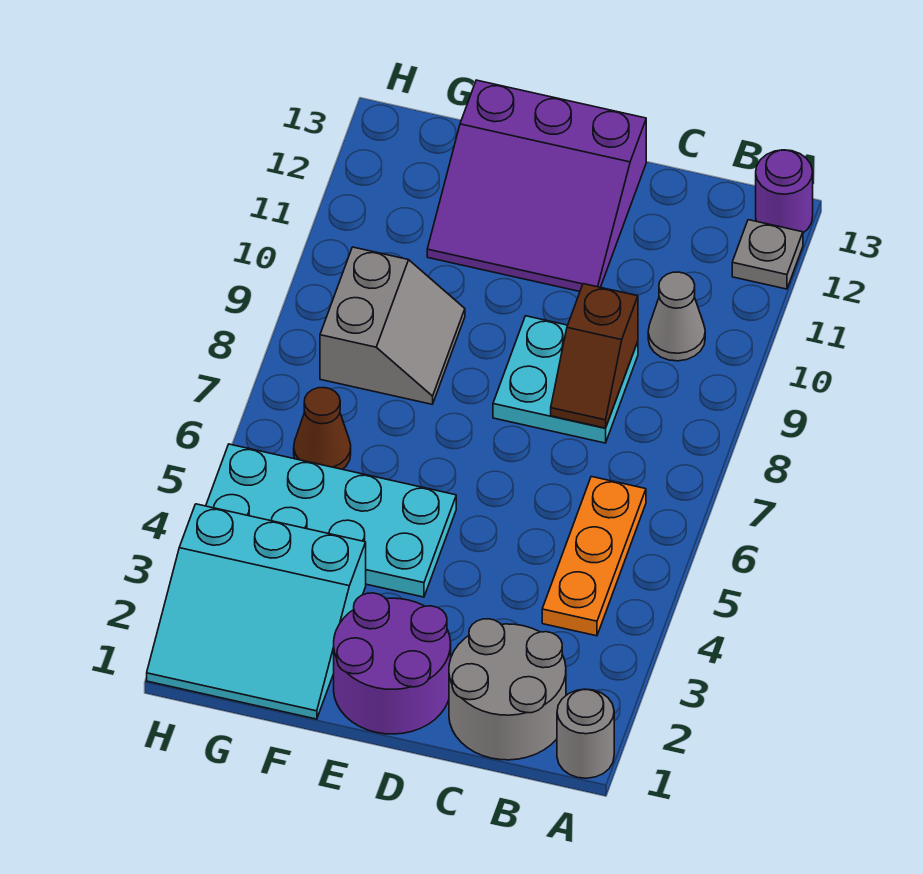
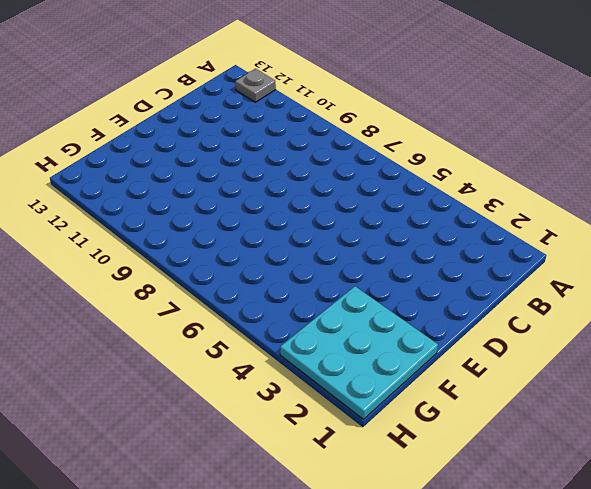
cyan plate F1:H3 level 1 -> cyan slope F1:H3 level 1 top 3
none -> grey round brick A1 level 1
none -> purple round brick A13 level 1
none -> grey round brick B1:C2 level 1

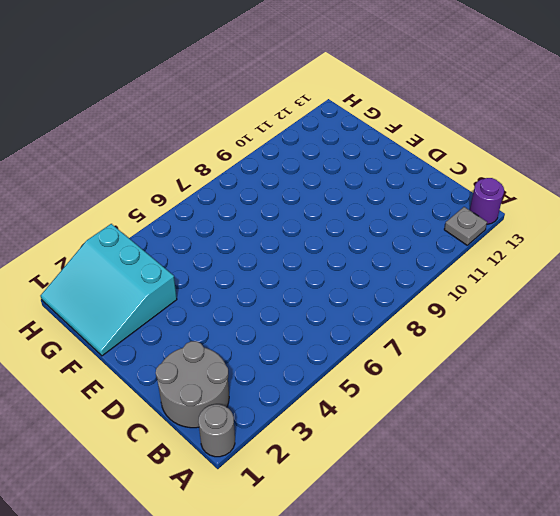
none -> orange plate B4:B6 level 1
none -> grey cone B10 level 1
none -> cyan plate C8:D9 level 1

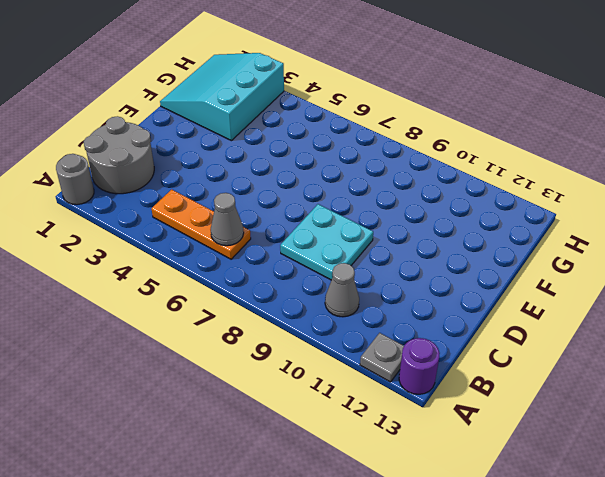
grey cone B6 level 2 -> none
none -> purple round brick D1:E2 level 1
none -> purple slope D11:F13 level 1 top 13
none -> cyan plate E4:H5 level 1

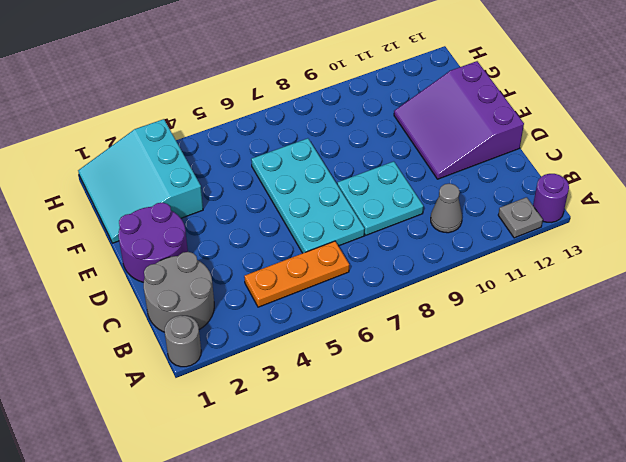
cyan plate C6:F7 level 1 -> cyan plate E4:H5 level 1
none -> grey slope F8:G9 level 1 top G
none -> brown cone G6 level 1
none -> brown slope C8:C9 level 2 top 9

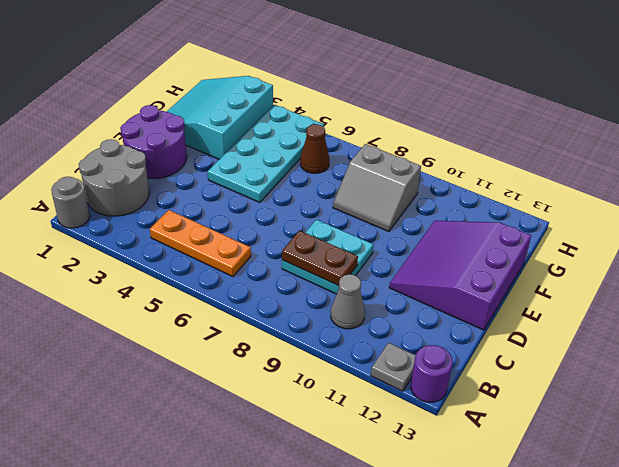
brown plate C8:C9 level 2 -> brown slope C8:C9 level 2 top 9

